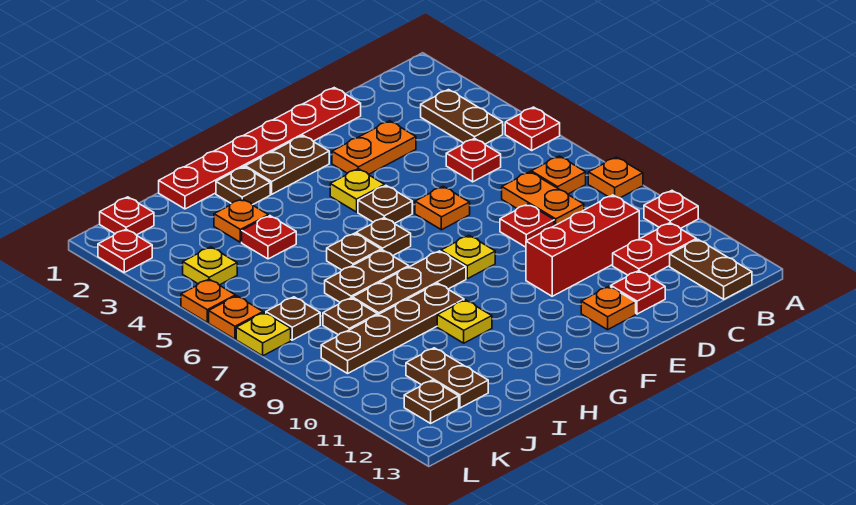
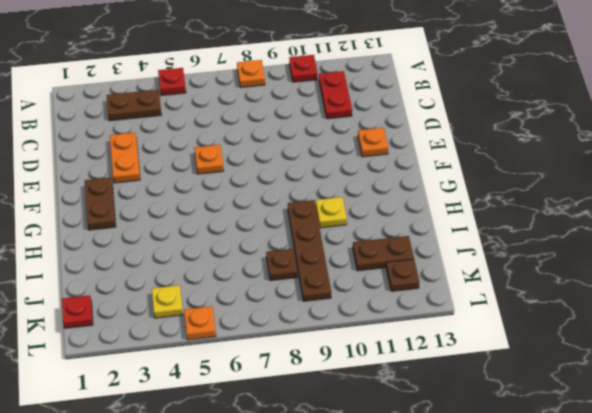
none -> orange plate B7 level 1
none -> brown plate B12:B13 level 1
none -> red plate C5 level 1
none -> orange plate C7:C8 level 1

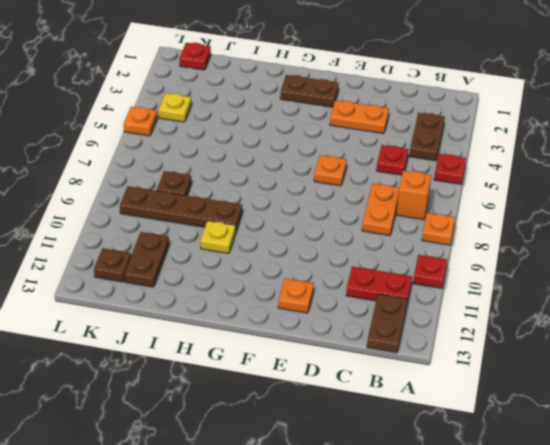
orange brick B7 level 1 -> orange plate B7 level 1
none -> red brick C10:E10 level 1
none -> red plate D1:I1 level 1
none -> red plate D8 level 1
none -> red plate D12 level 1

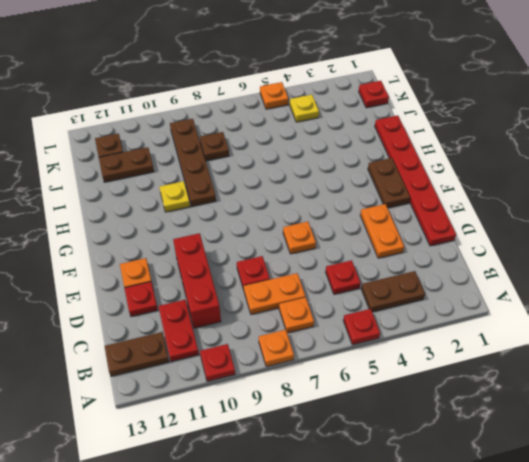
none -> yellow plate F4 level 1
none -> brown plate F5 level 1
none -> yellow plate F8 level 1
none -> brown plate G6 level 1

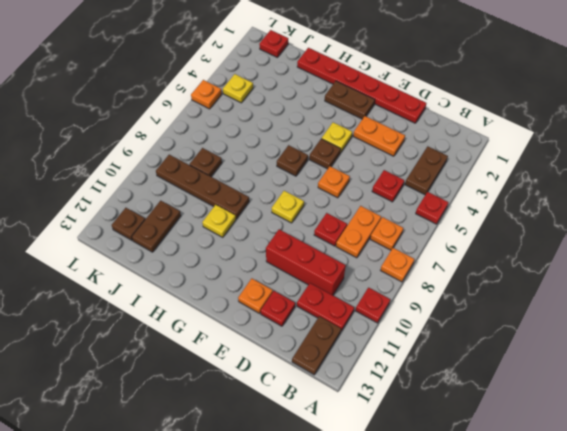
none -> brown plate G8:I8 level 1
none -> brown plate H2 level 1
none -> brown plate H6 level 1
none -> brown plate H7:I7 level 1

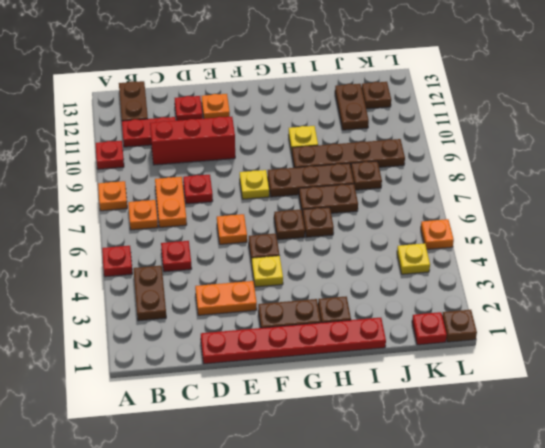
brown plate L1 level 1 -> brown plate K7 level 1
none -> orange plate I3 level 1
none -> red plate I4 level 1
none -> red plate L2 level 1
none -> orange plate L6 level 1

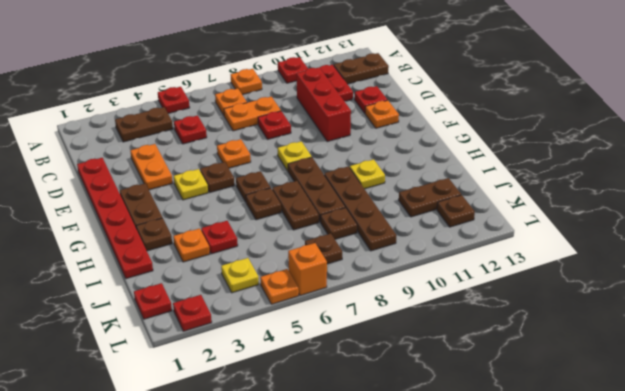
orange brick L6 level 1 -> orange plate L6 level 1
none -> yellow plate L7 level 1

